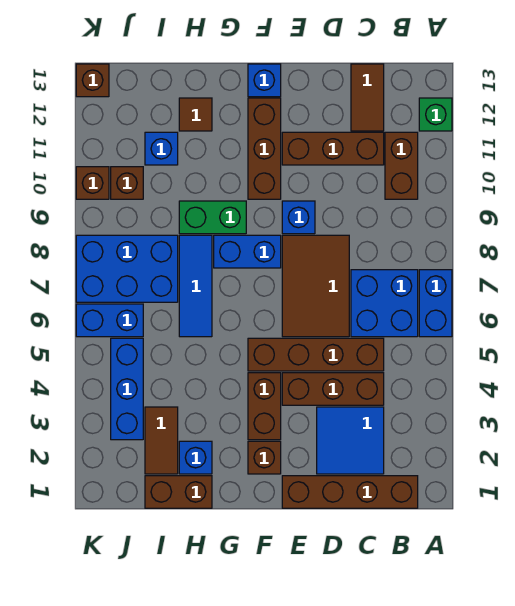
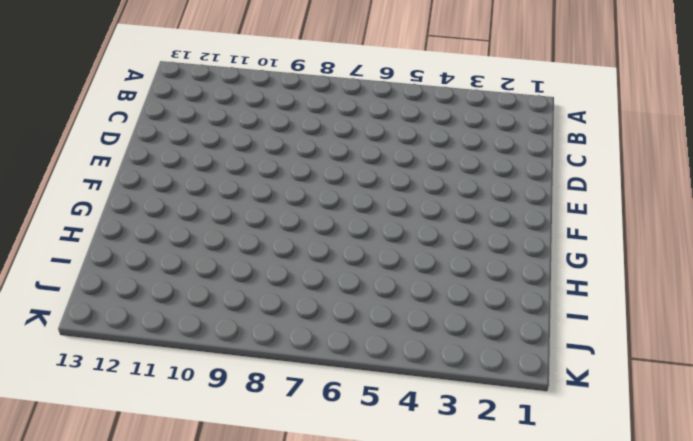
none -> blue brick A6:A7 level 1
none -> green brick A12 level 1
none -> brown brick B1:E1 level 1
none -> blue brick B6:C7 level 1

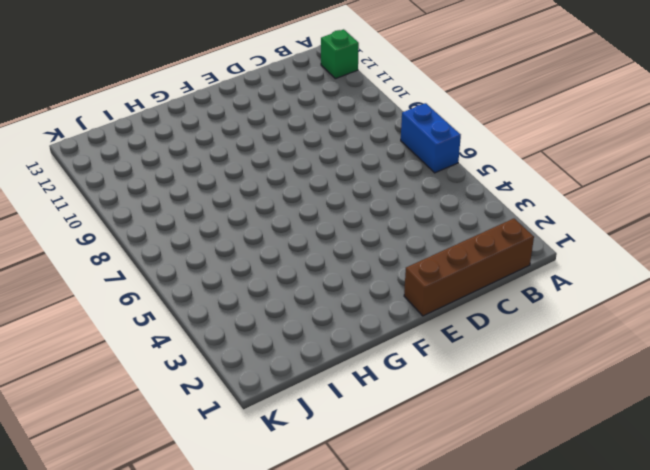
none -> blue brick B6:C7 level 1
none -> brown brick B10:B11 level 1
none -> blue tile C2:D3 level 1
none -> brown brick C4:E4 level 1

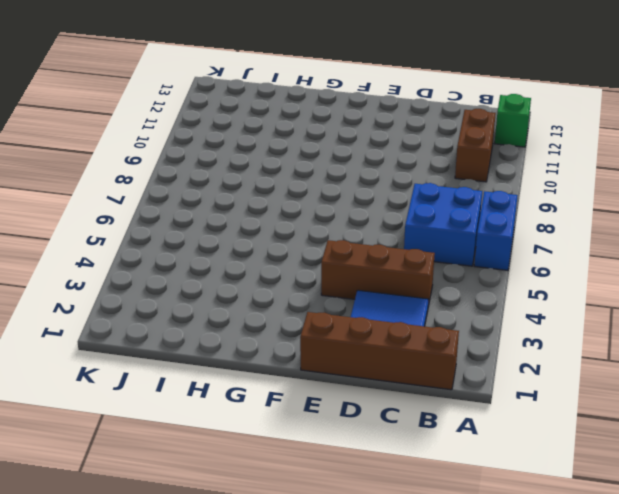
none -> brown brick C5:F5 level 1
none -> brown brick C11:E11 level 1
none -> brown tile C12:C13 level 1
none -> brown tile D6:E8 level 1

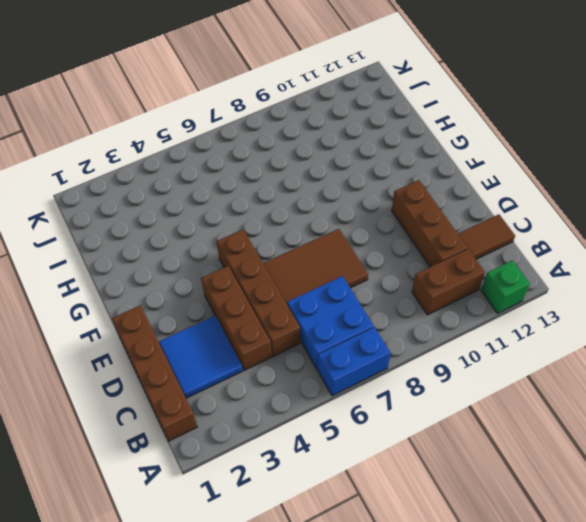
none -> blue brick E9 level 1
none -> brown brick F2 level 1
none -> brown brick F3:F4 level 1
none -> blue brick F8:G8 level 1

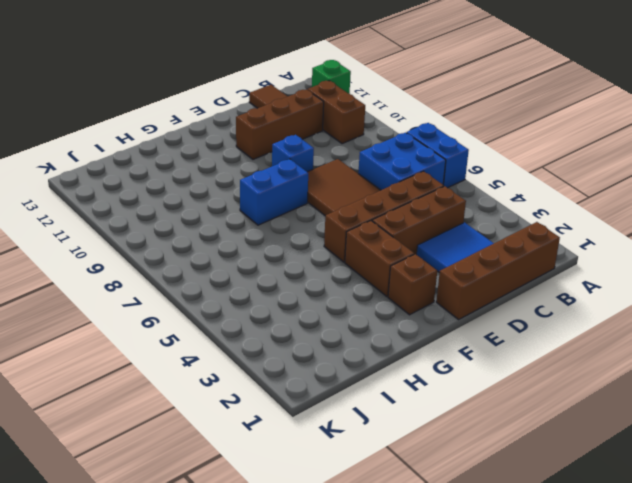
none -> brown brick F10:F12 level 1
none -> blue brick F13 level 1
none -> green brick G9:H9 level 1
none -> brown brick H1:I1 level 1

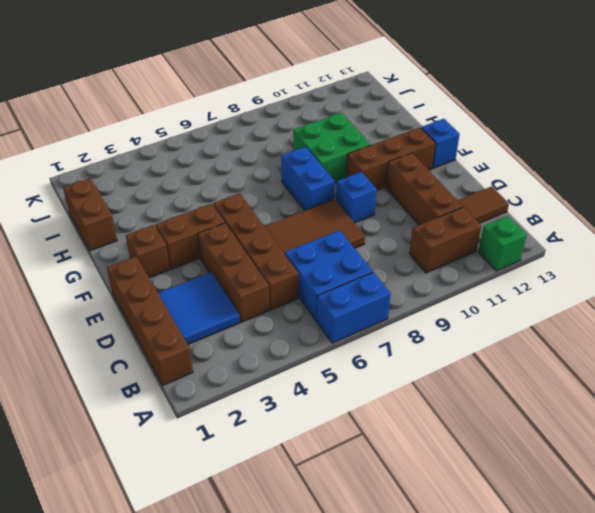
green brick G9:H10 level 1 -> green brick G9:H9 level 1
none -> blue brick H2 level 1
none -> blue tile H6:H8 level 1
none -> brown tile H12 level 1
none -> brown tile I2:I3 level 1

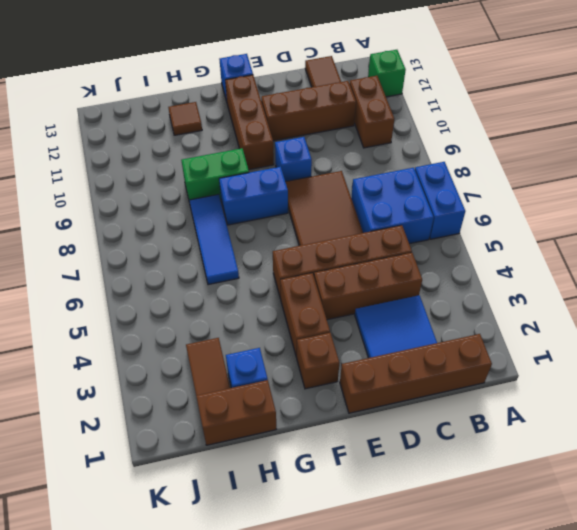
none -> blue brick I7:K8 level 1
none -> blue brick I11 level 1
none -> blue brick J3:J5 level 1
none -> blue brick J6:K6 level 1

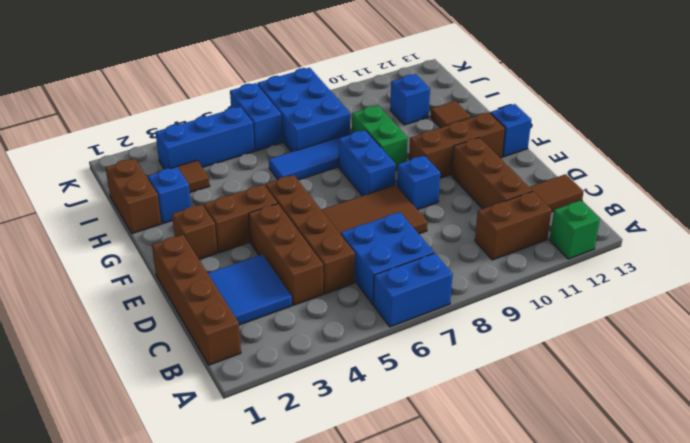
none -> brown brick J10 level 1
none -> brown brick K10 level 1
none -> brown brick K13 level 1

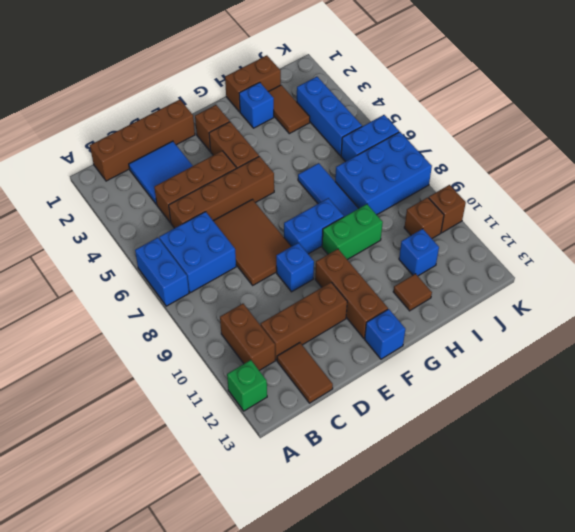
none -> brown brick K13 level 1

